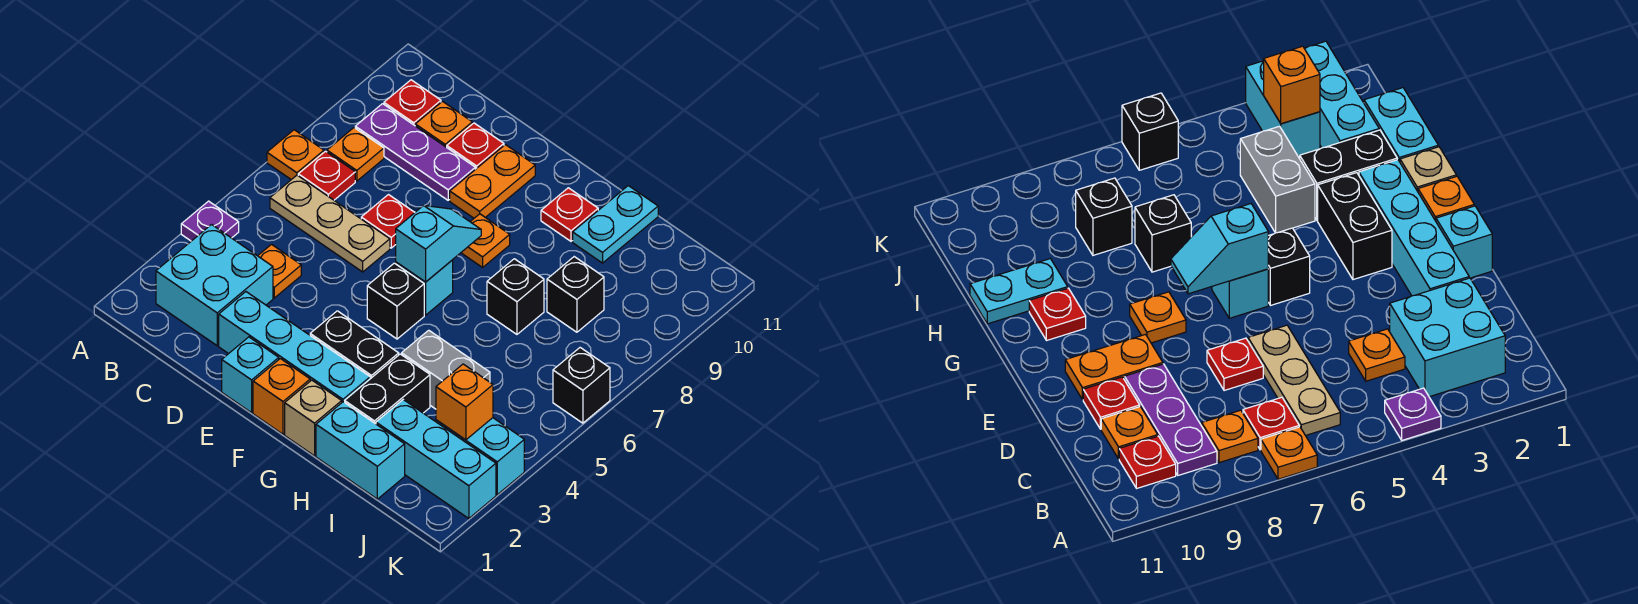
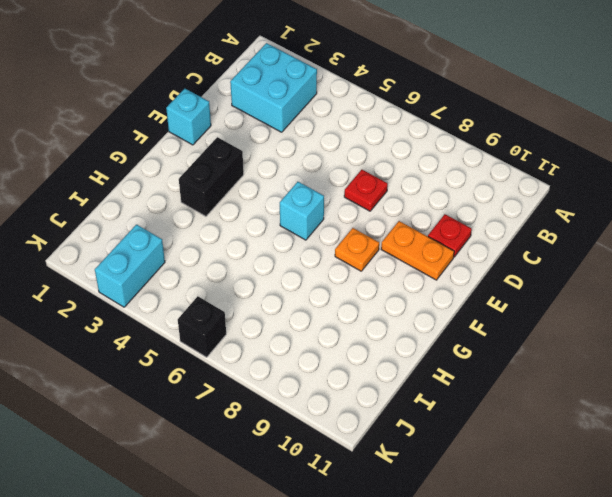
none -> purple plate A4 level 1
none -> orange plate A7 level 1
none -> tan plate B6:D6 level 1
none -> red plate B7 level 1

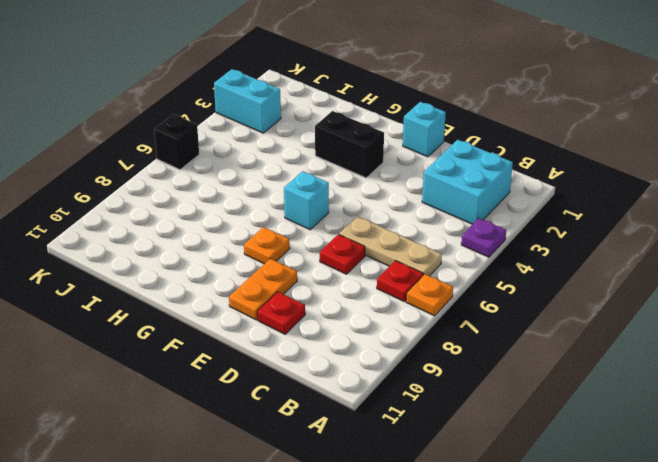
none -> orange plate B8 level 1
none -> purple plate B9:D9 level 1
none -> red plate B10 level 1
none -> orange plate C4 level 1

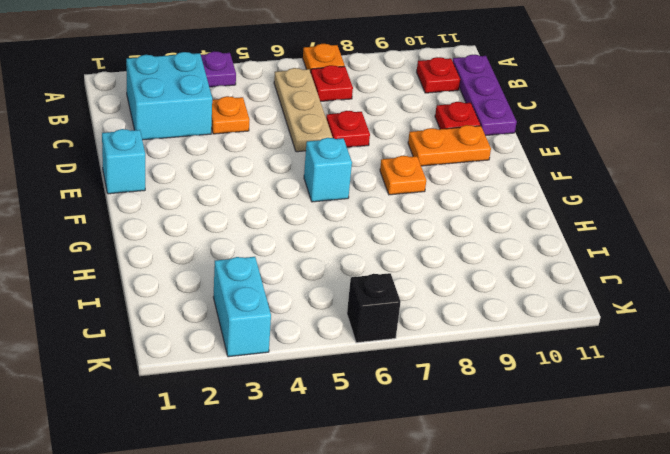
purple plate B11:D11 level 1 -> purple plate B9:D9 level 1
none -> orange plate B8 level 1
none -> orange plate C10 level 1
none -> cyan brick D2:G2 level 1
none -> orange brick F1 level 1

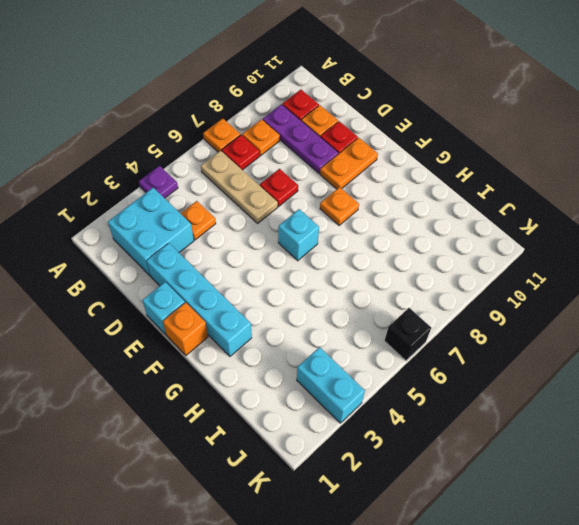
none -> black brick F3:G3 level 1
none -> black brick F5 level 1
none -> tan brick G1 level 1
none -> red plate G10 level 1

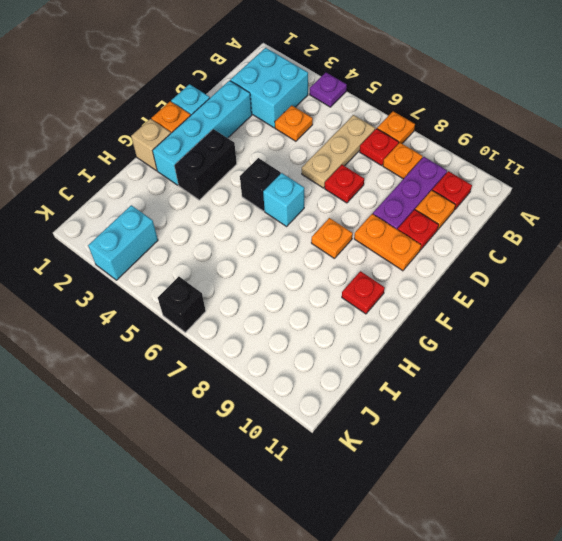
none -> cyan brick H1:I1 level 1
none -> black brick H2:H3 level 1
none -> grey brick H4:I4 level 1
none -> black brick H7 level 1

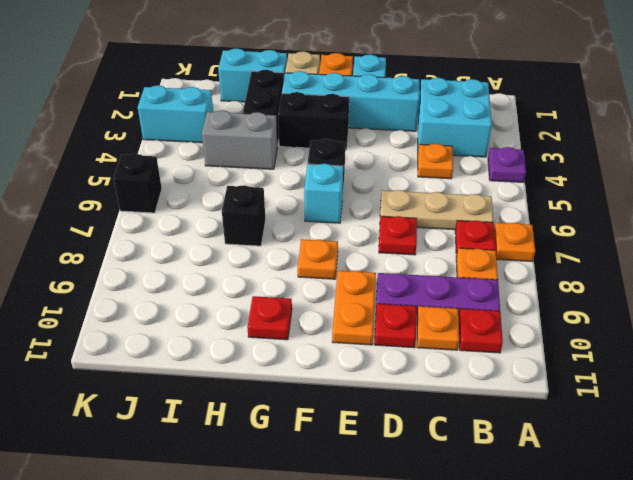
none -> cyan plate H10:H11 level 1
none -> cyan brick I2:K2 level 1
none -> black brick I8 level 1
none -> cyan slope F6:F7 level 2 top 6

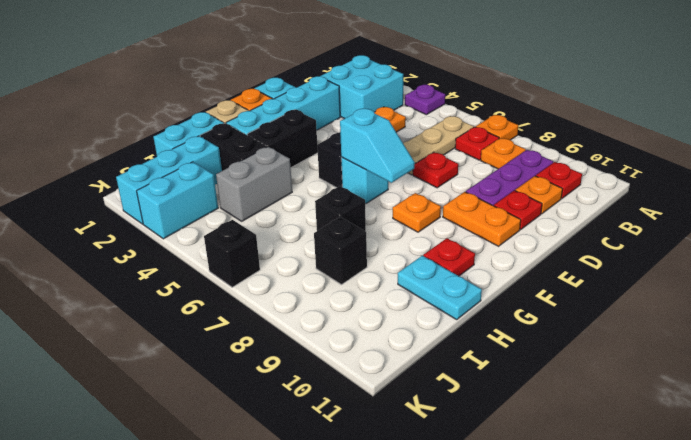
none -> orange brick J3 level 2

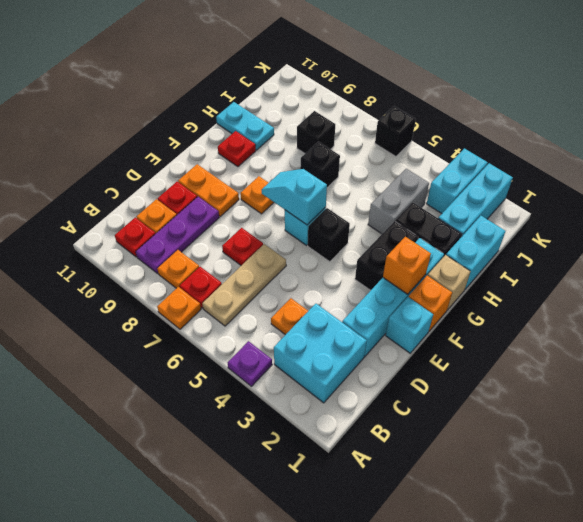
orange brick F2 level 2 -> orange brick J3 level 2

